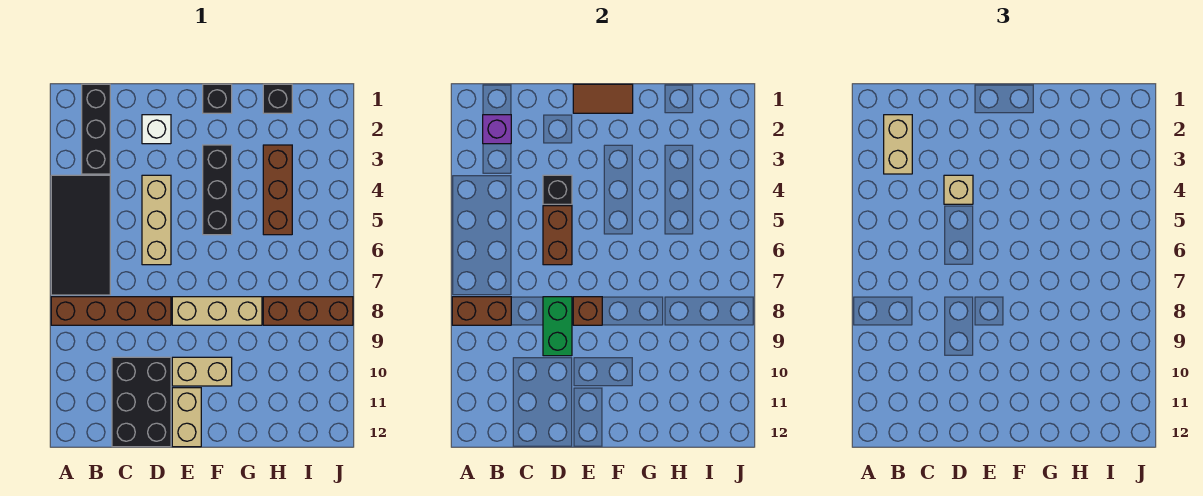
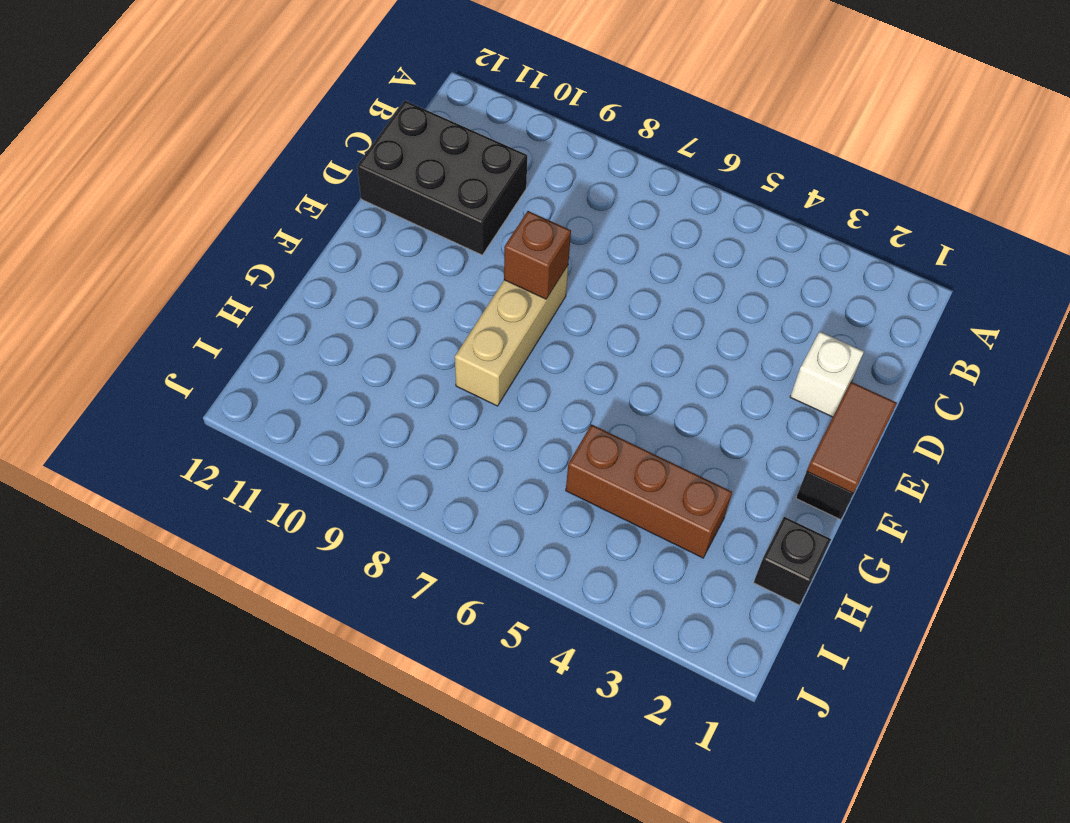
none -> black tile A4:B7 level 1
none -> brown brick A8:D8 level 1
none -> black brick B1:B3 level 1

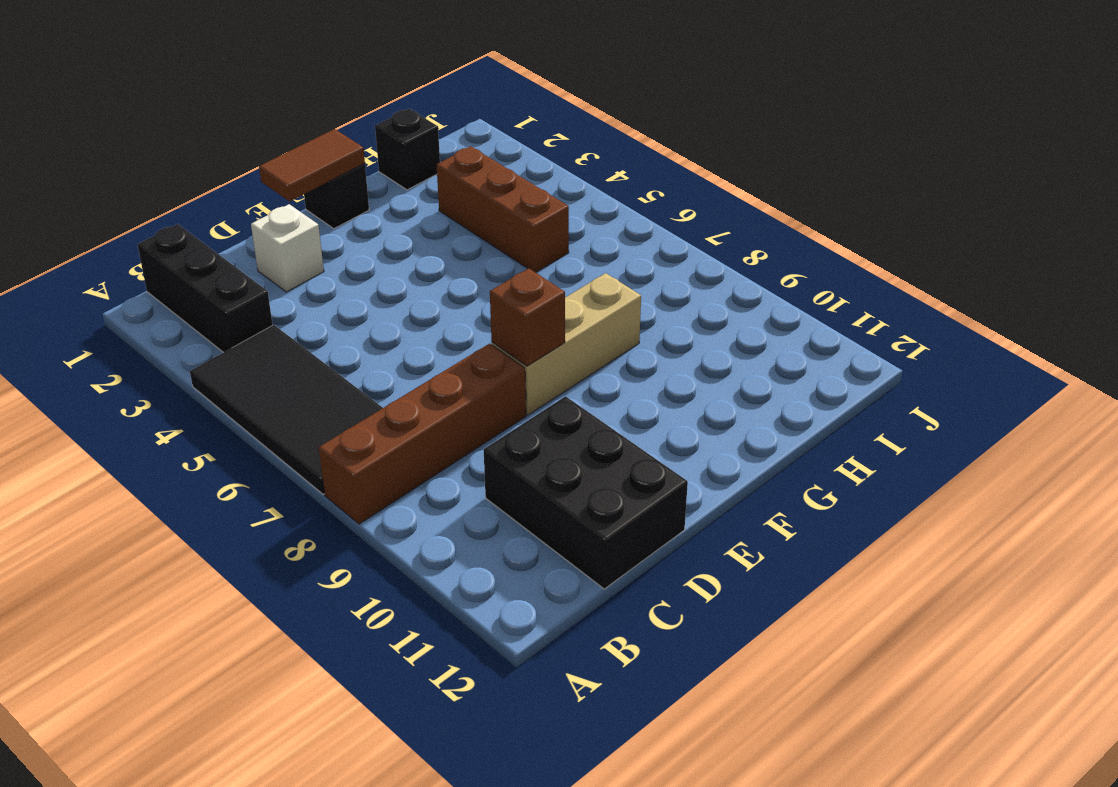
none -> tan brick D4:D6 level 1
none -> tan brick E10:F10 level 1
none -> tan brick E11:E12 level 1

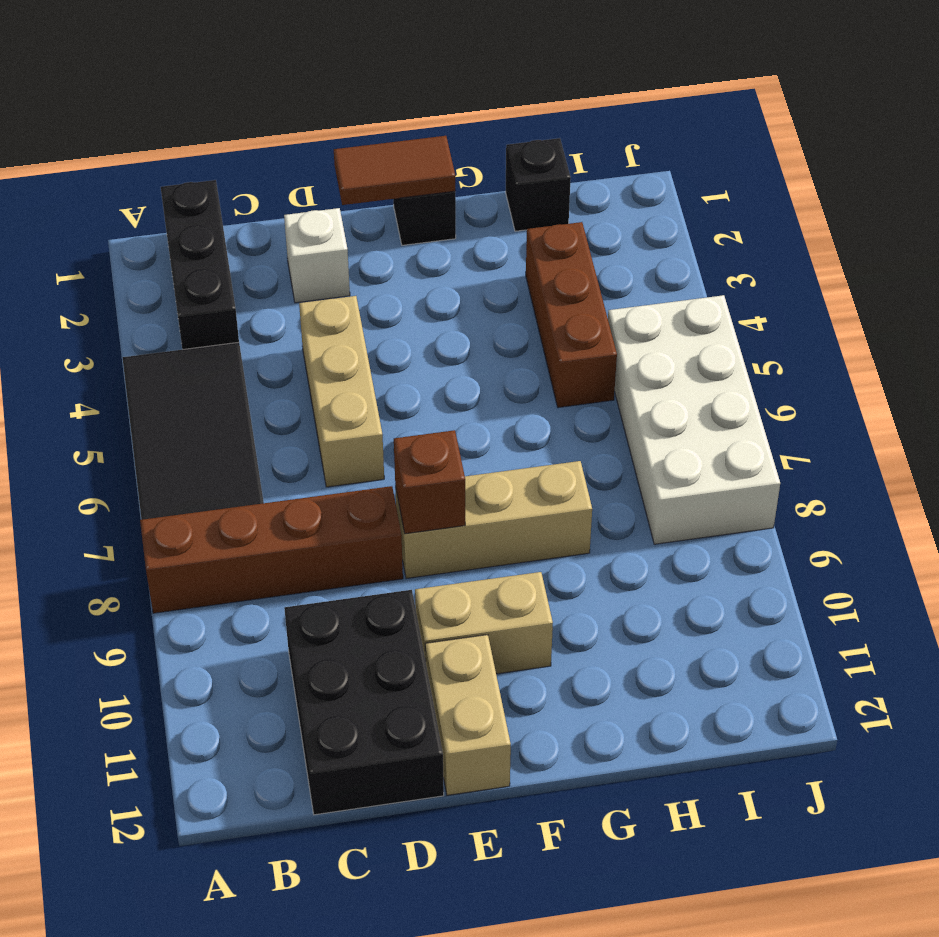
white brick I5:J8 level 1 -> brown brick H8:J8 level 1
none -> black brick F3:F5 level 1
none -> brown brick A8:B8 level 2
none -> purple brick B2 level 2

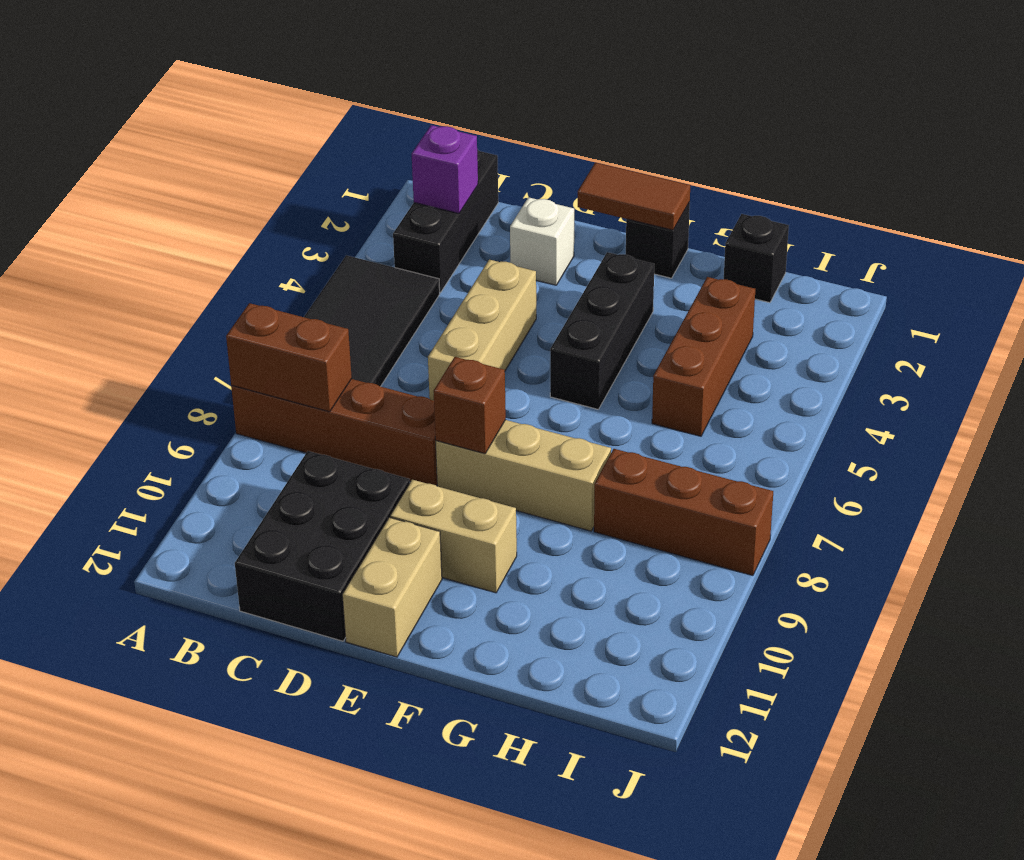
none -> black brick D4 level 2
none -> brown brick D5:D6 level 2
none -> green brick D8:D9 level 2

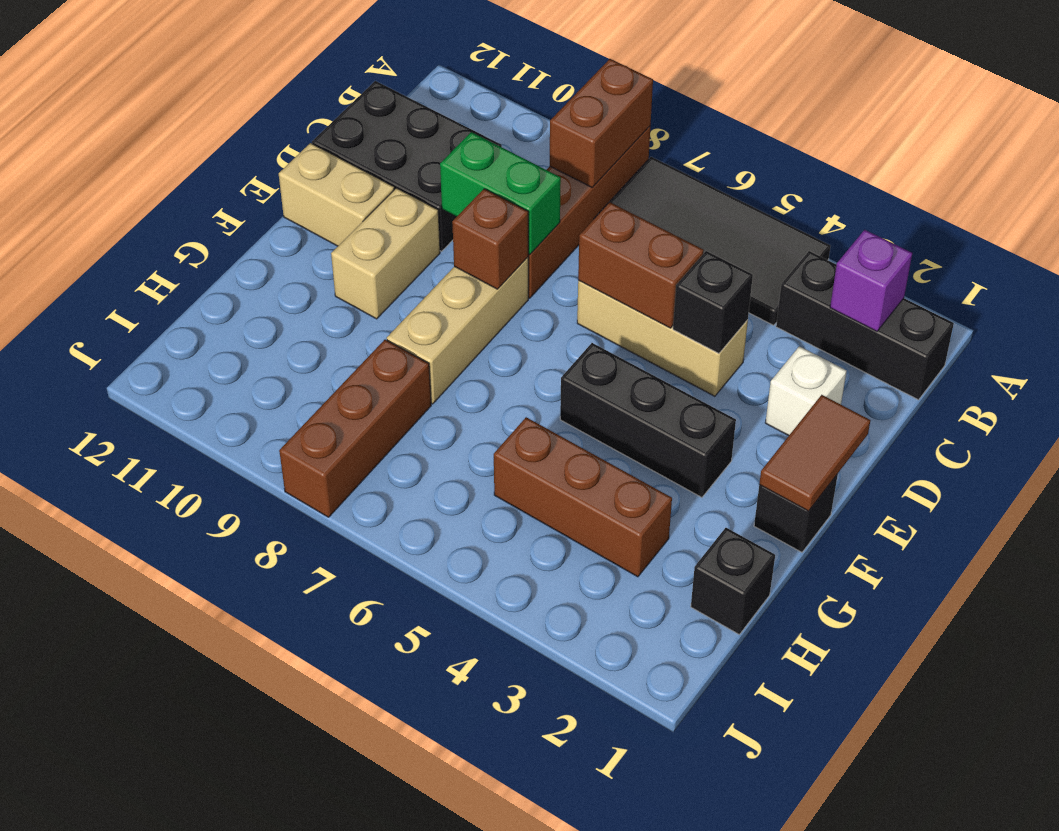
none -> tan brick B2:B3 level 3
none -> tan brick D4 level 3

